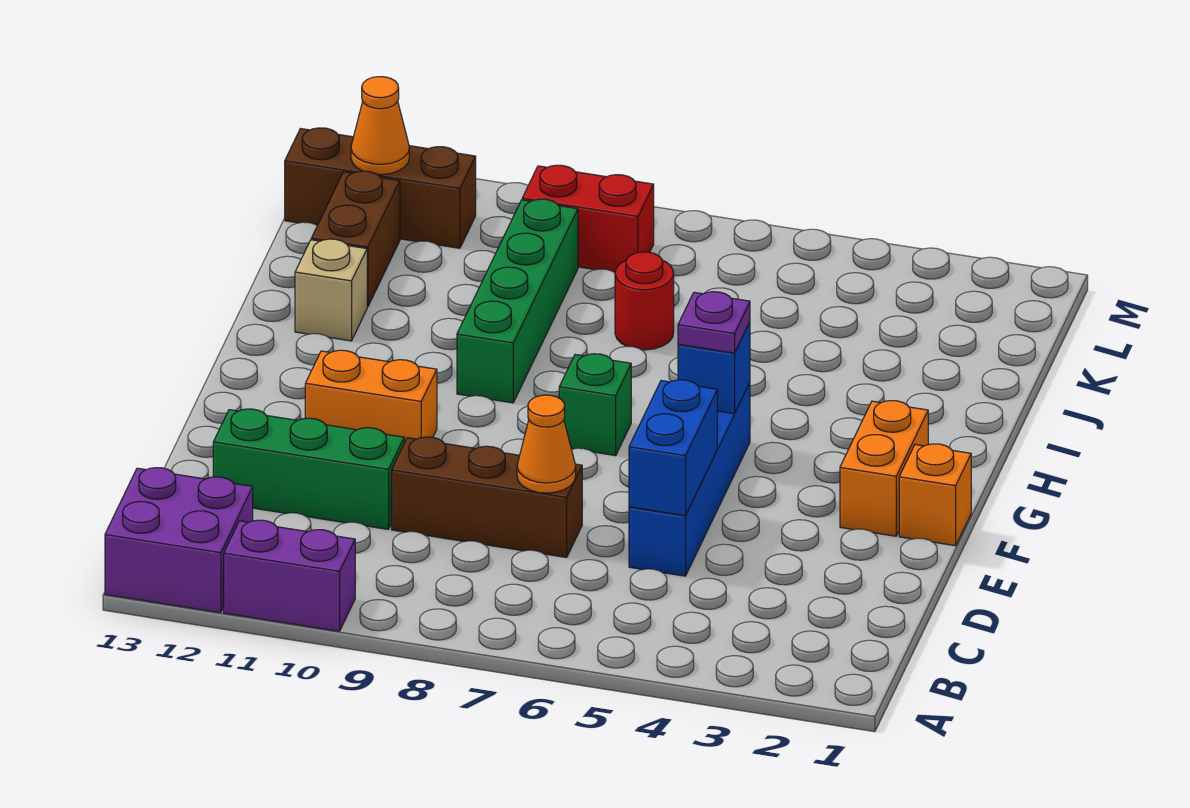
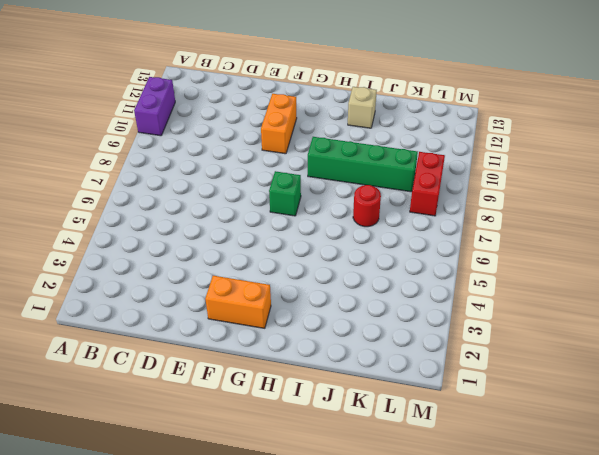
none -> purple brick A12:B13 level 1
none -> blue brick D5:G5 level 1
none -> brown brick D7:D9 level 1

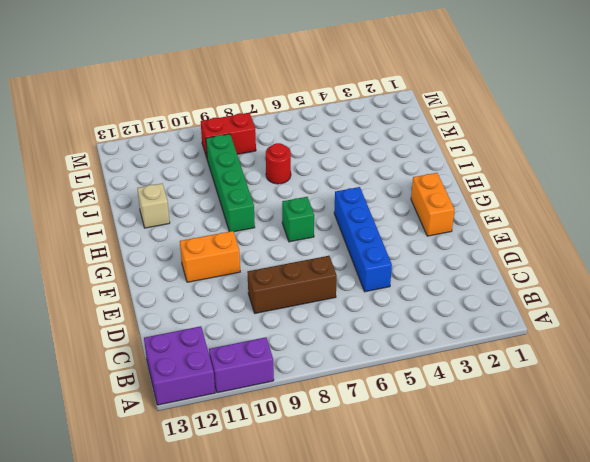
none -> green brick D10:D12 level 1
none -> orange brick F1 level 1
none -> brown brick J12:K12 level 1

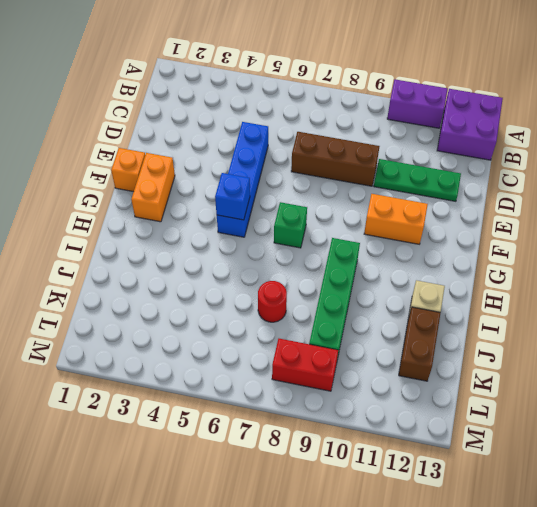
green plate D10:D12 level 1 -> green brick D10:D12 level 1
none -> brown brick L11:L13 level 1
none -> blue brick D5:E5 level 2
none -> orange cone D7 level 2

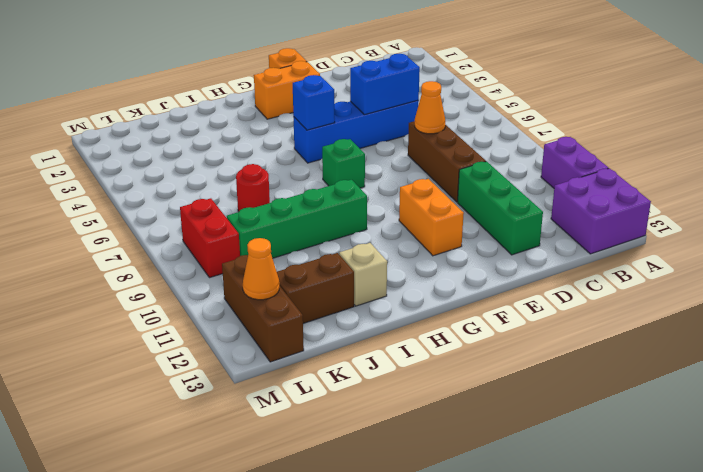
none -> purple plate G5 level 3

